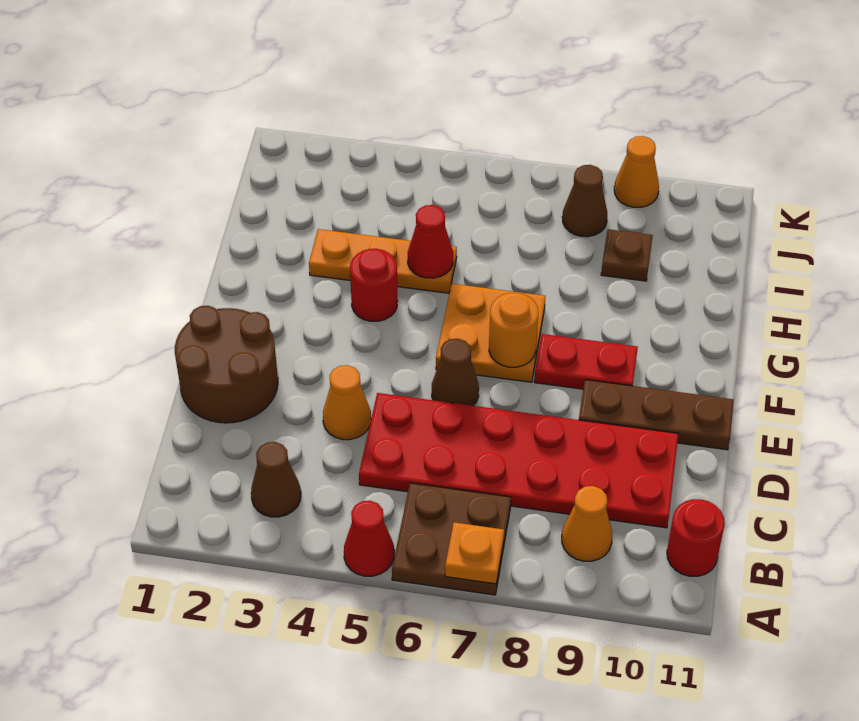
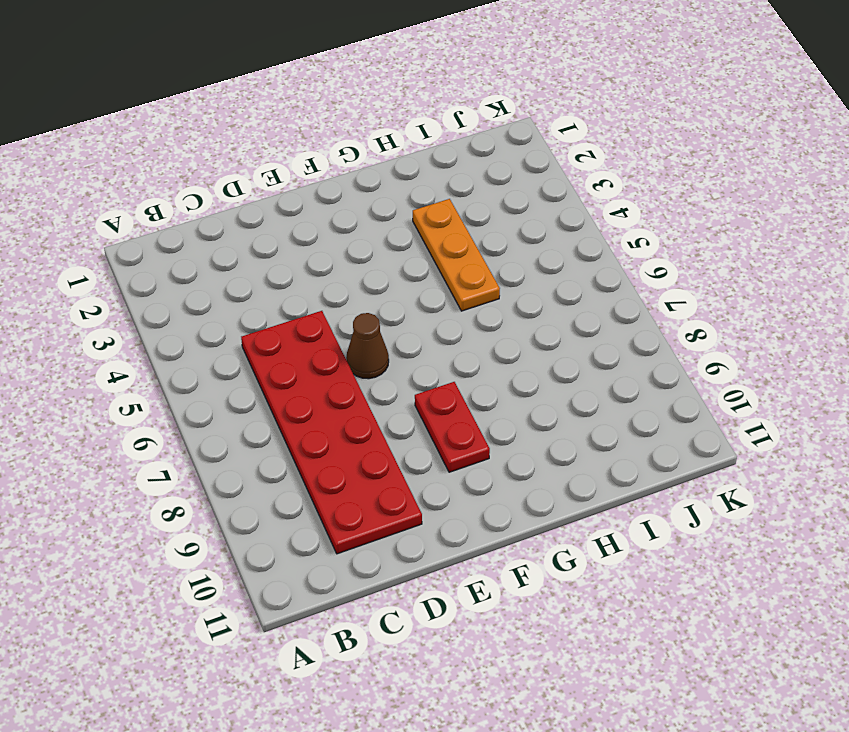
none -> red cone A5 level 1
none -> brown plate A6:B7 level 1
none -> brown cone B3 level 1

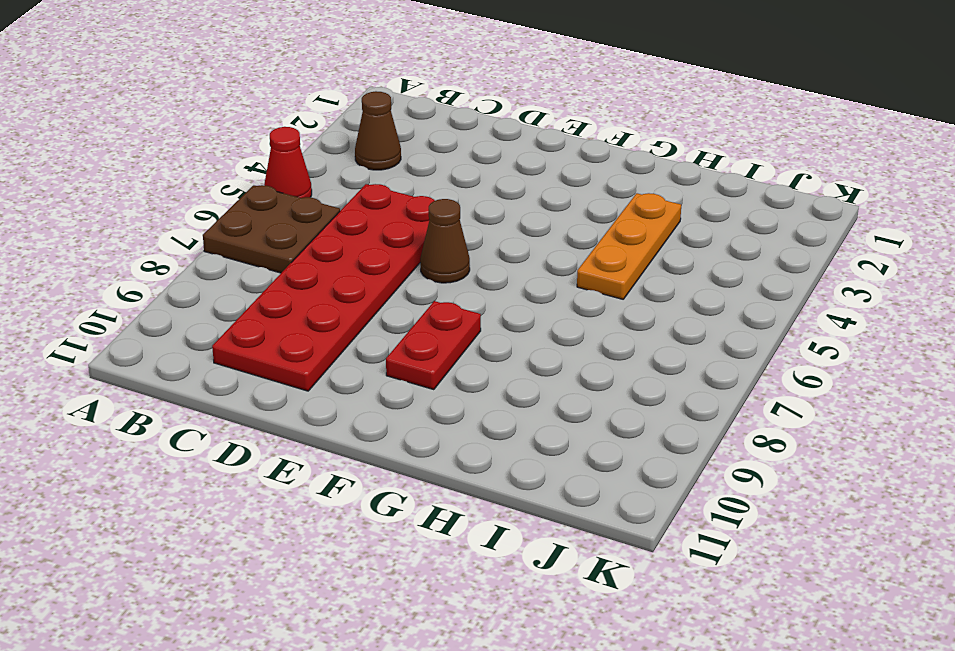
none -> orange cone B9 level 1
none -> red round brick B11 level 1
none -> brown round brick D1:E2 level 1

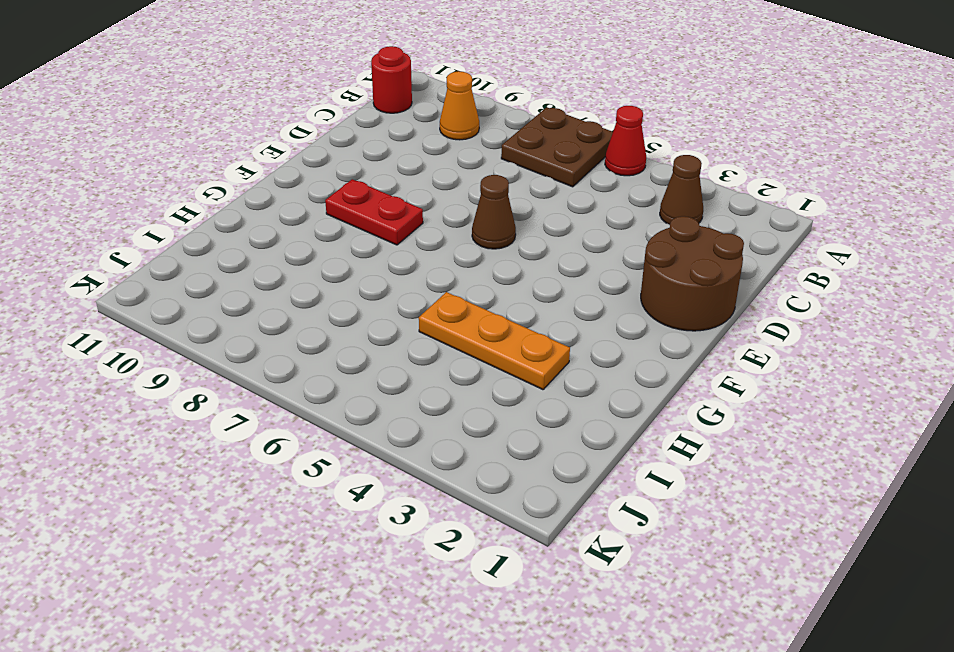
none -> red plate C5:D10 level 1
none -> orange cone D4 level 1
none -> brown plate E9:E11 level 1

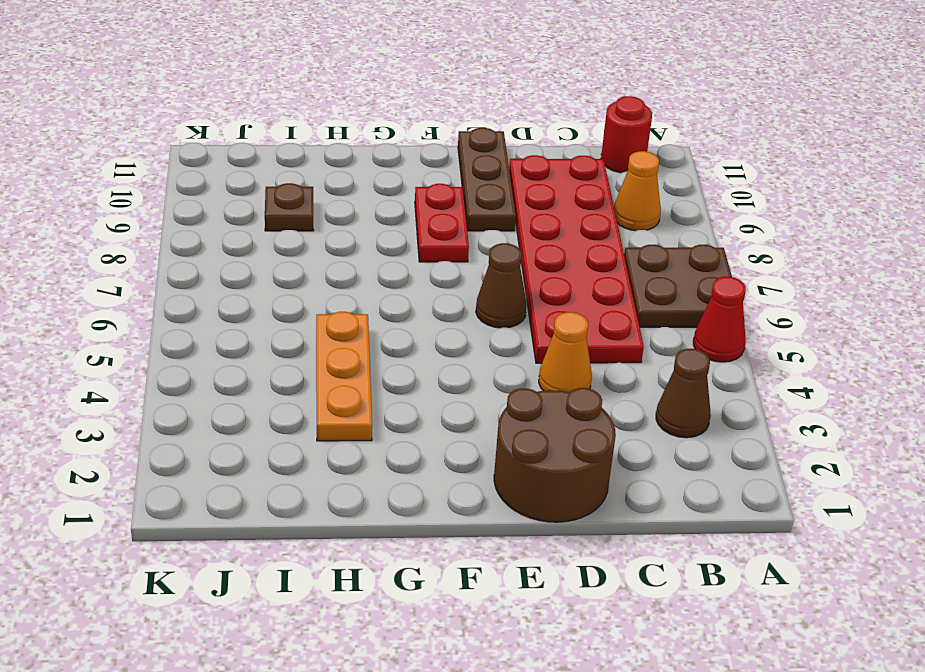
none -> orange plate F6:G7 level 1
none -> red round brick G4 level 1
none -> brown cone J8 level 1

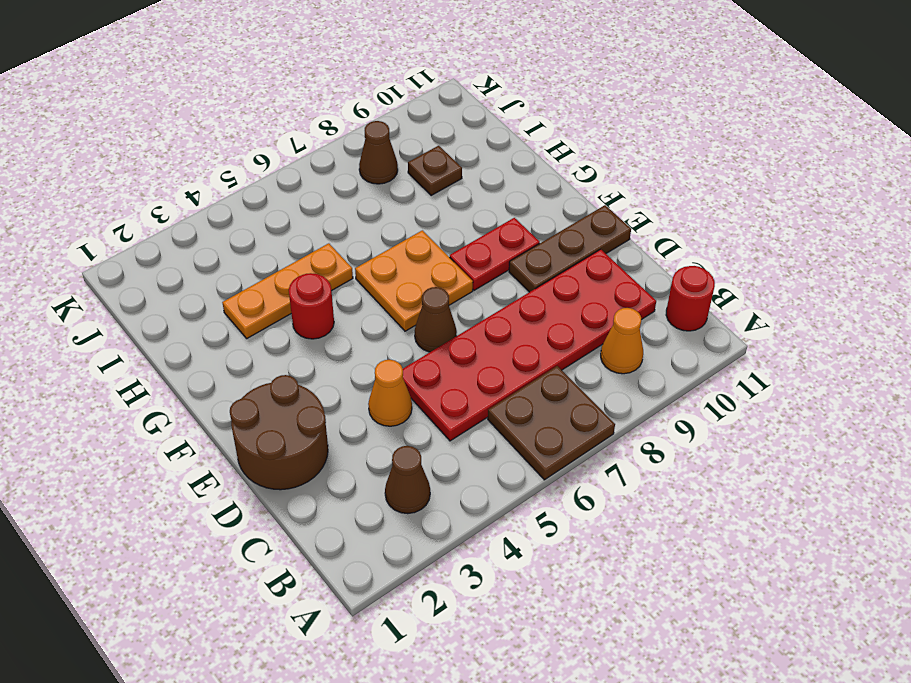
none -> red cone A5 level 1
none -> orange cone K9 level 1
none -> orange plate A7 level 2

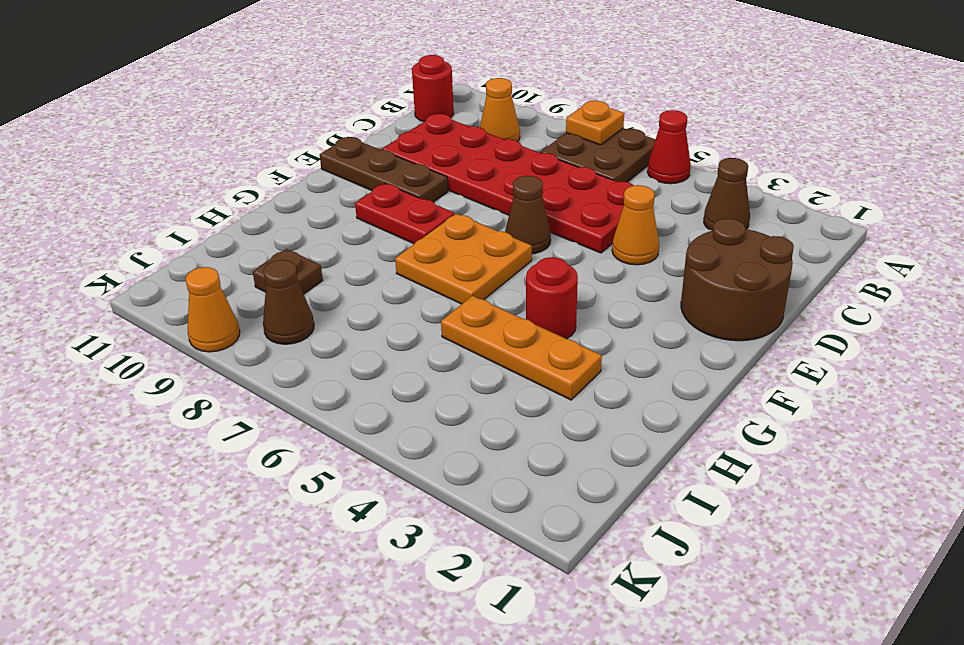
none -> orange round brick F7 level 2
none -> red cone H5 level 2

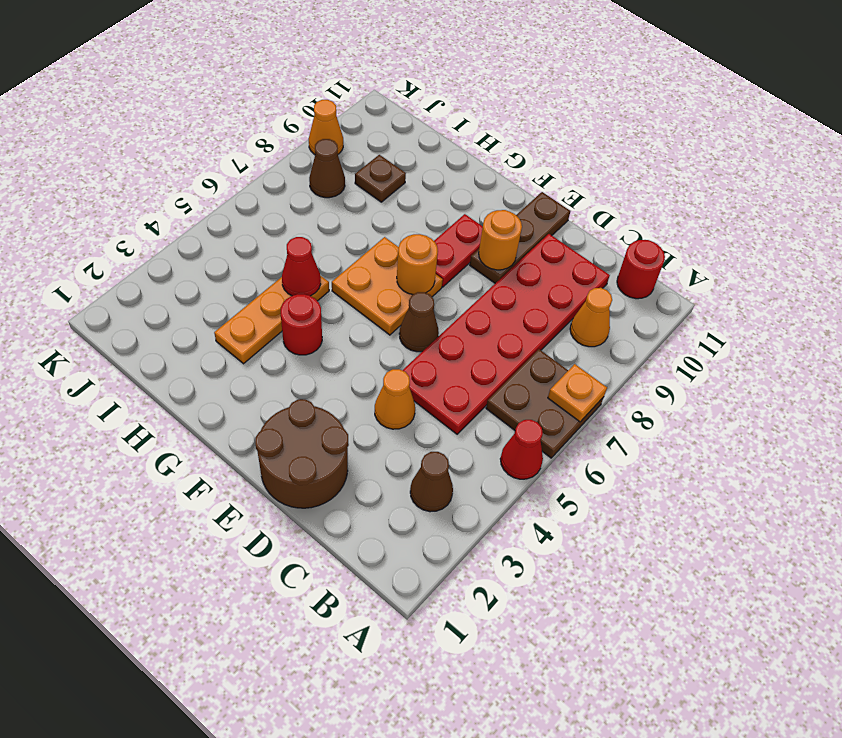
orange round brick E9 level 2 -> none

